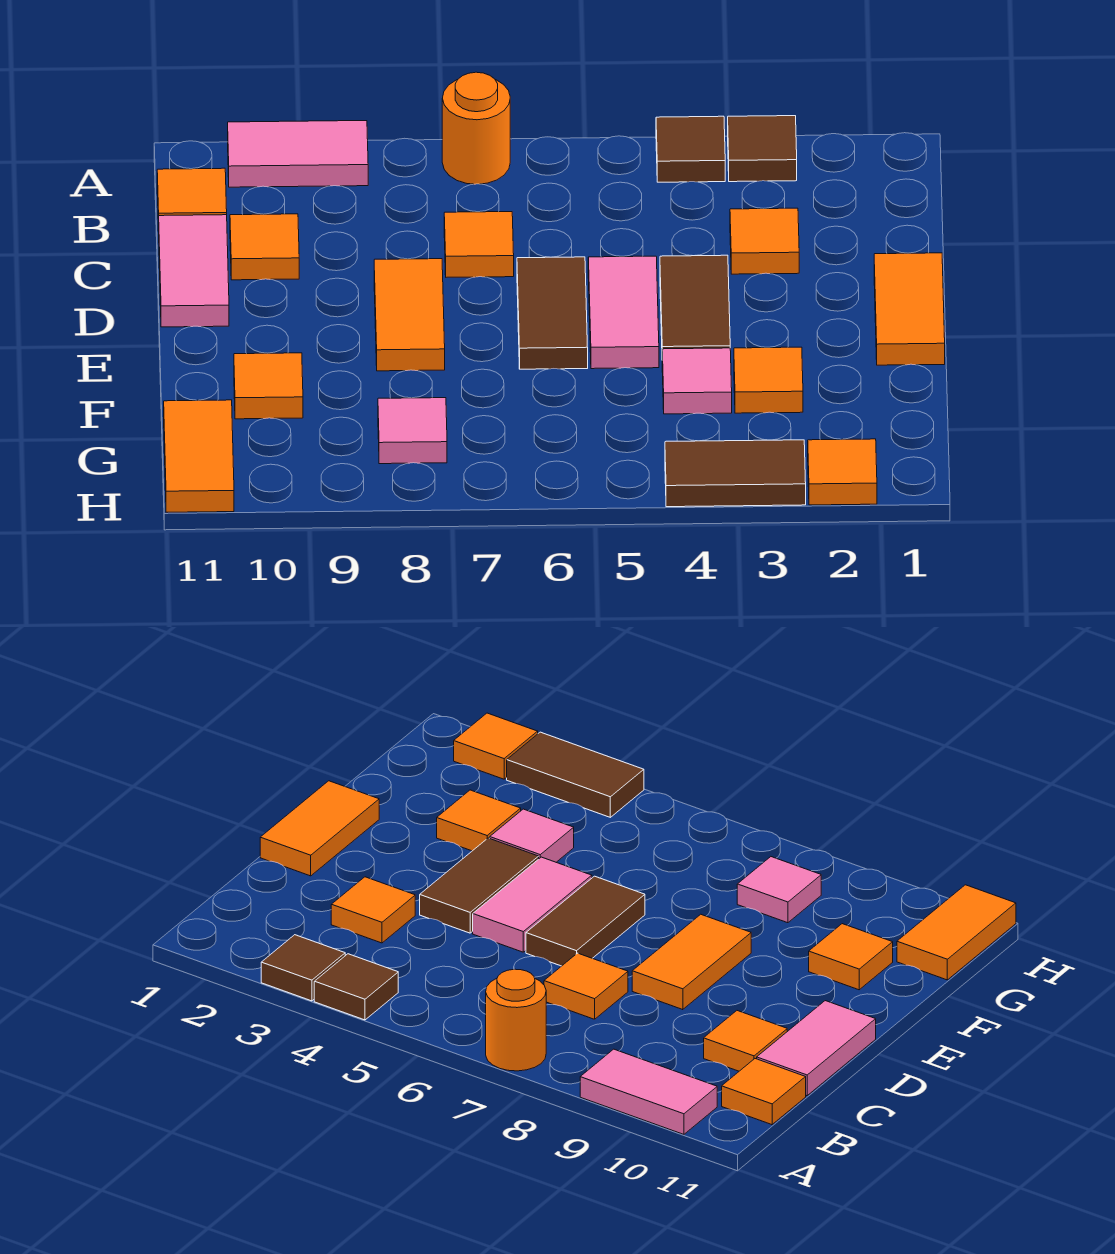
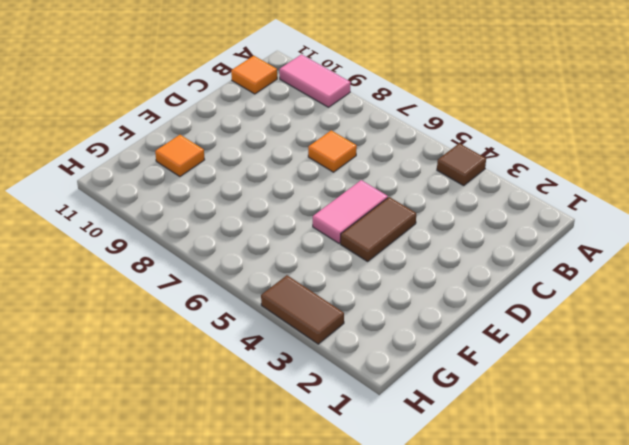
none -> brown tile A3 level 1
none -> orange round brick A7 level 1
none -> orange tile C3 level 1

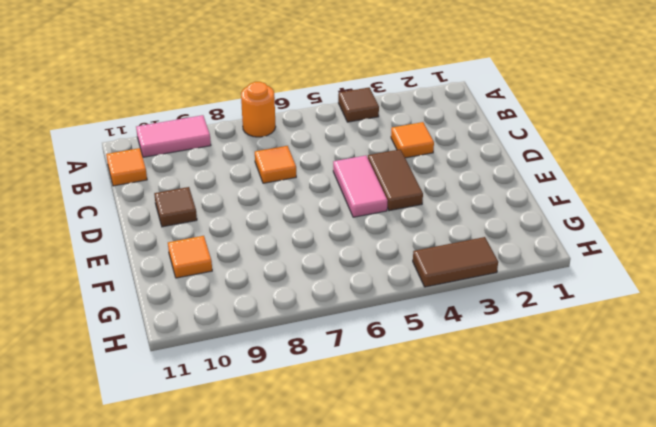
brown tile D10 level 1 -> brown tile A3 level 1
none -> orange tile C10 level 1
none -> pink tile C11:D11 level 1
none -> orange tile D1:E1 level 1

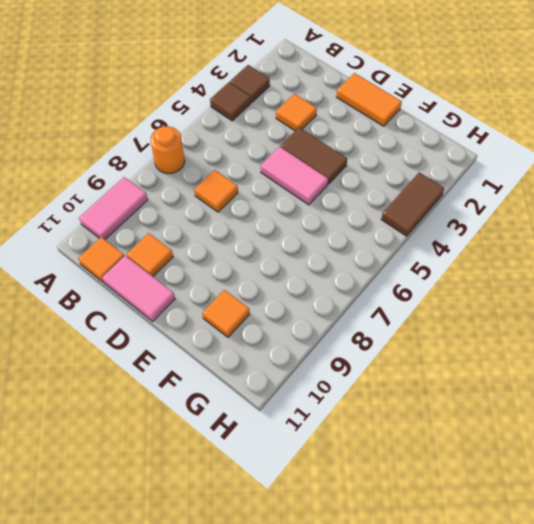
none -> brown tile D6:E6 level 1
none -> orange tile D8:E8 level 1
none -> orange tile F3 level 1

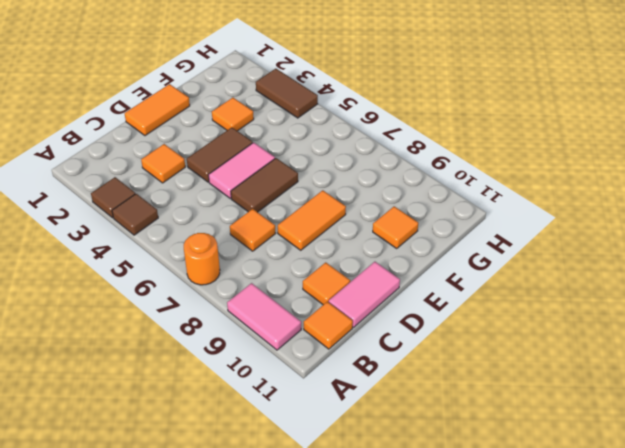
none -> pink tile F4 level 1
none -> pink tile G8 level 1
none -> orange tile G11:H11 level 1

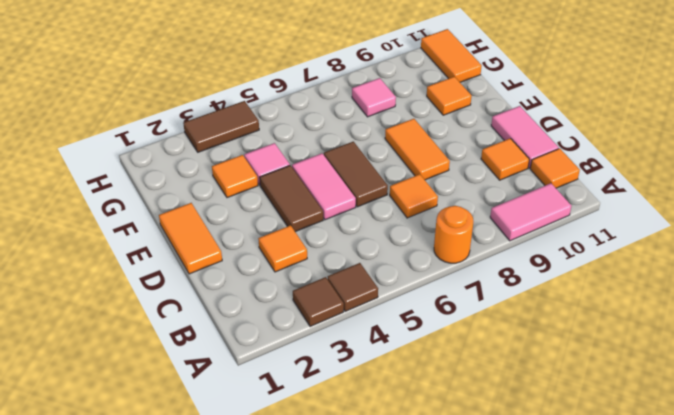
none -> orange tile H2 level 1

